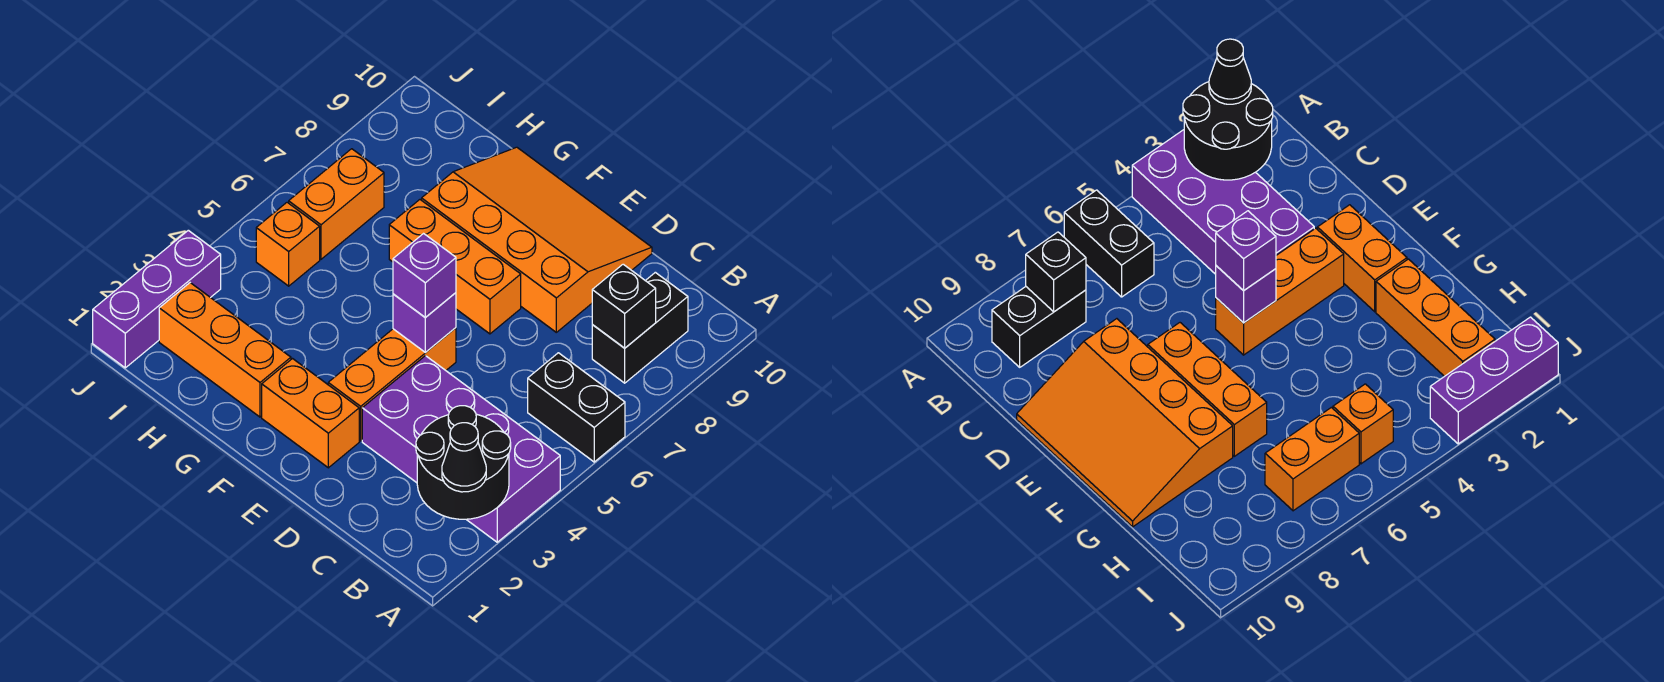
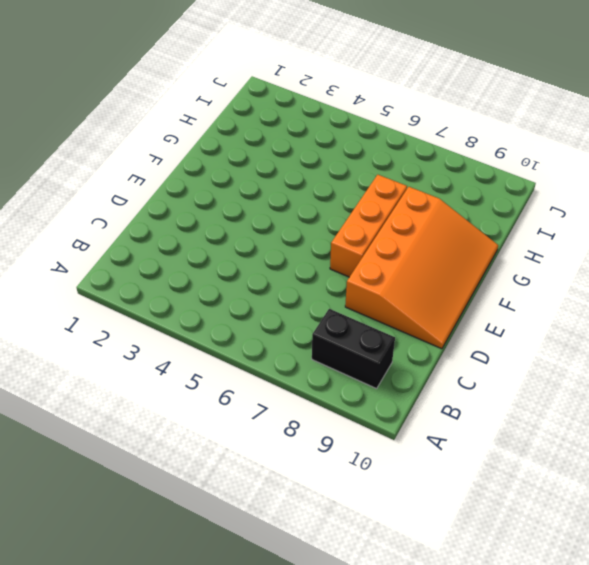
none -> purple brick A3:D4 level 1
none -> black brick A6:B6 level 1
none -> orange brick E2:F2 level 1

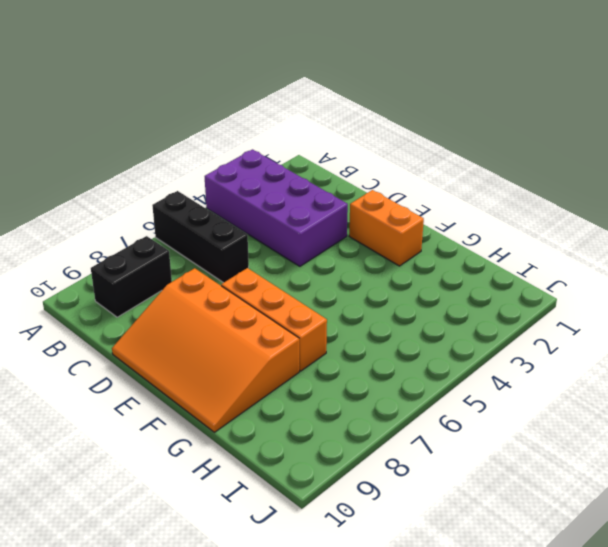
black brick A6:C6 level 1 -> black brick A6:B6 level 1
none -> orange brick E3:E5 level 1
none -> orange brick G2:I2 level 1
none -> orange brick I5 level 1

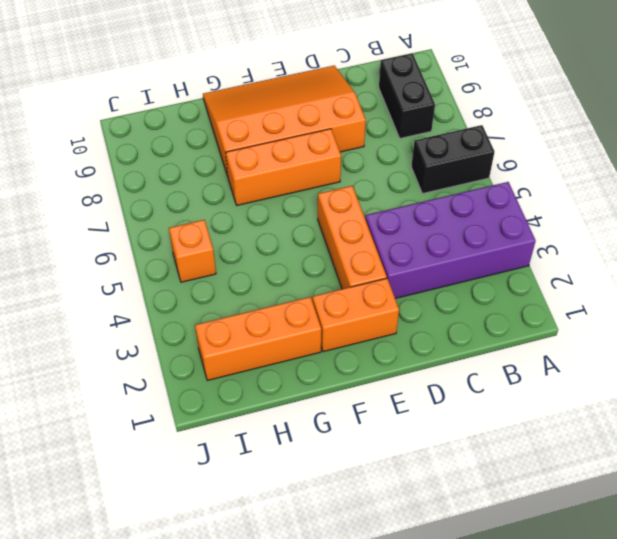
none -> orange brick I6:I7 level 1
none -> purple brick J1:J3 level 1
none -> black round brick A2:B3 level 2

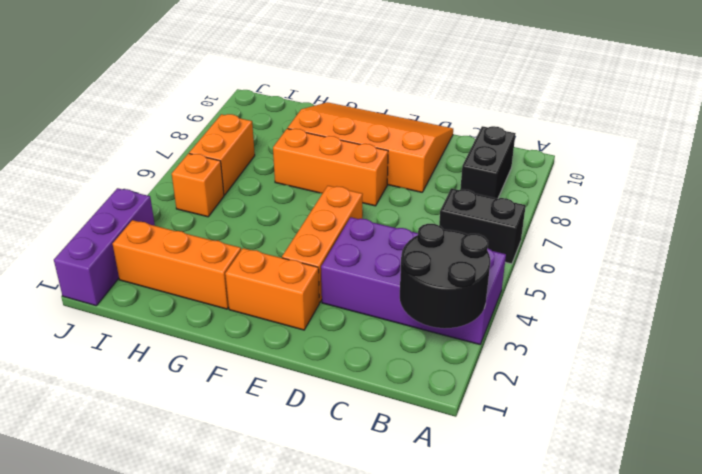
none -> black brick B8 level 2
none -> purple brick E5 level 2
none -> black cone A2 level 3

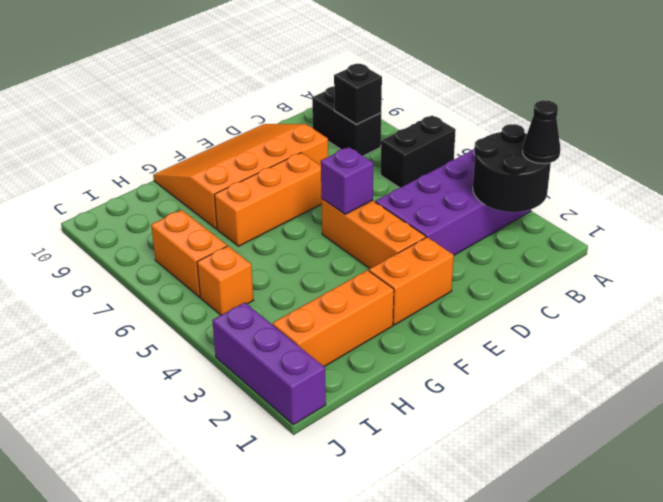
none -> purple brick E5 level 3

